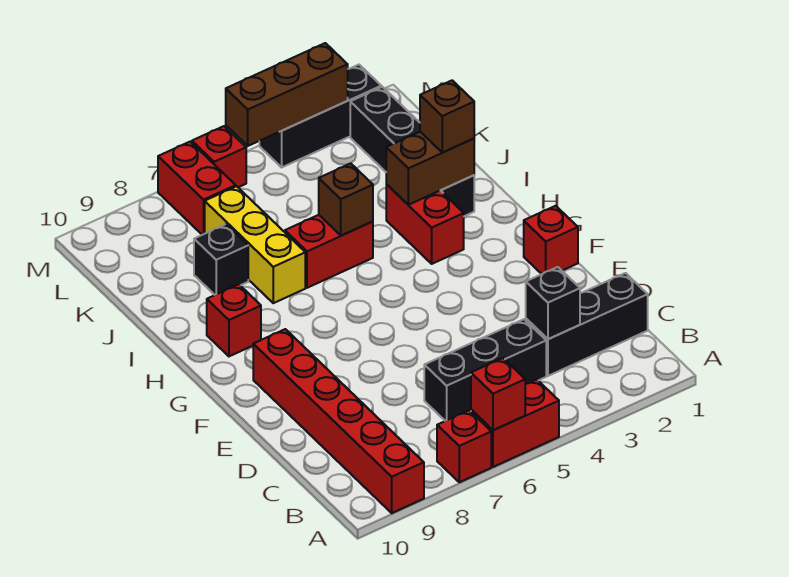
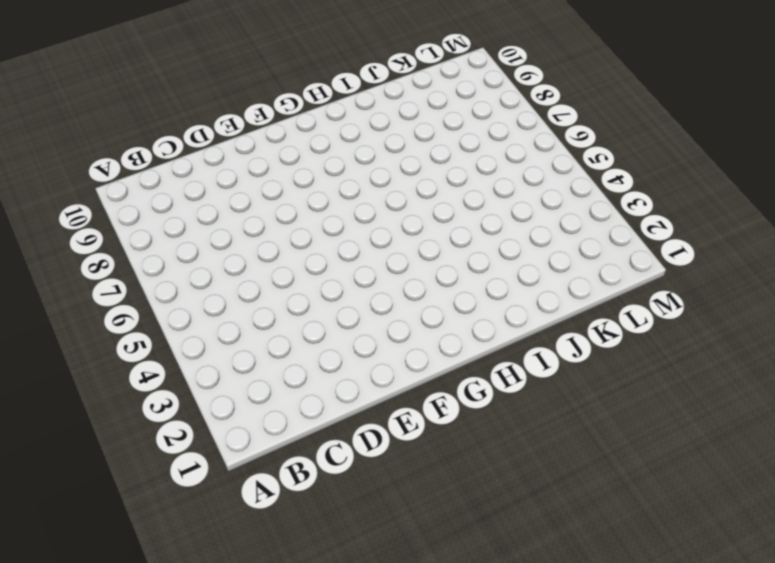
none -> red brick A5:A6 level 1
none -> red brick A7 level 1
none -> red brick A9:F9 level 1

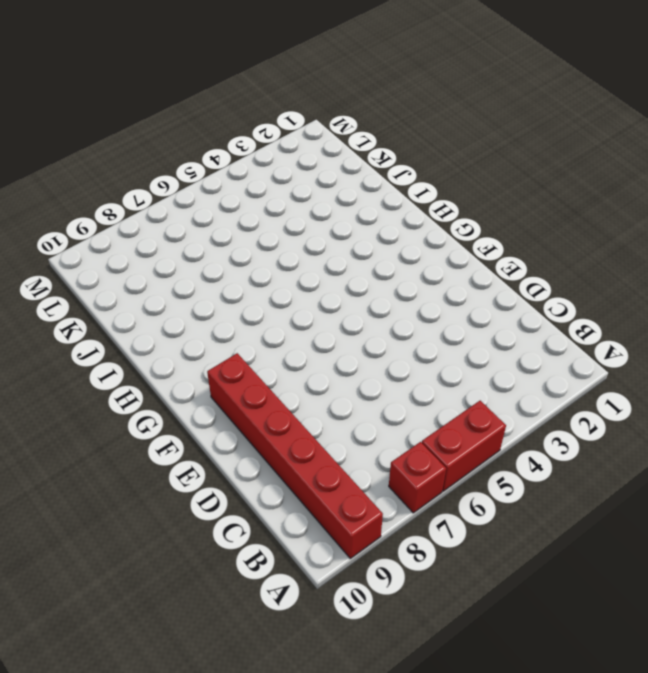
none -> black brick C1:C3 level 1
none -> black brick C4:C6 level 1
none -> red brick F1 level 1

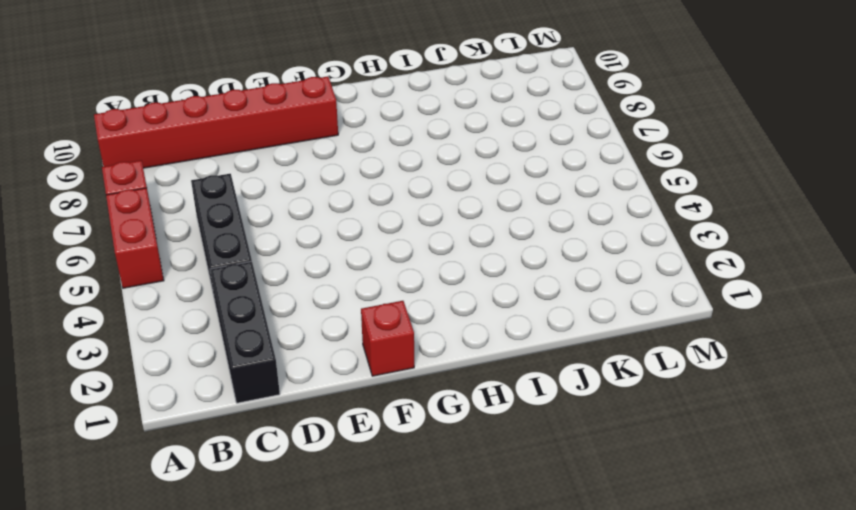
none -> red brick H3:I3 level 1
none -> red brick H9 level 1
none -> black brick I2:L2 level 1

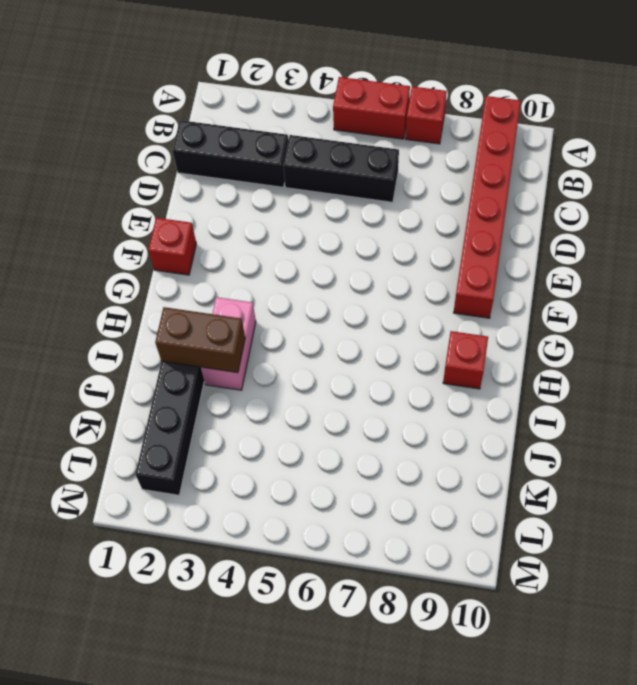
pink brick H3:I3 level 1 -> red brick H3:I3 level 1
none -> red brick I5:I6 level 1
none -> yellow brick I7:K7 level 1
none -> black brick J8 level 1

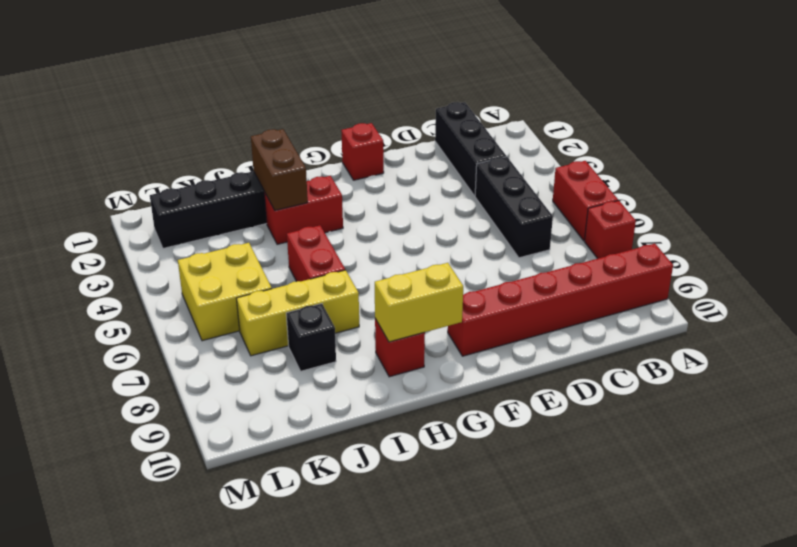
yellow brick G9:H9 level 2 -> none
yellow brick K5:L6 level 1 -> none
none -> red brick L7:M7 level 1
none -> black brick M2:M4 level 1
none -> red brick M6 level 1

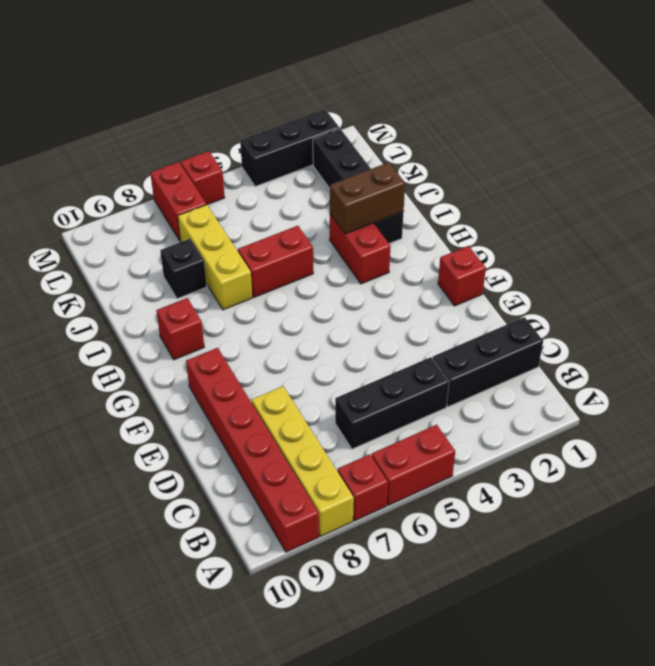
yellow brick A8:D8 level 1 -> none
none -> red brick A6 level 2
none -> black brick C3 level 2
none -> brown brick I5 level 2

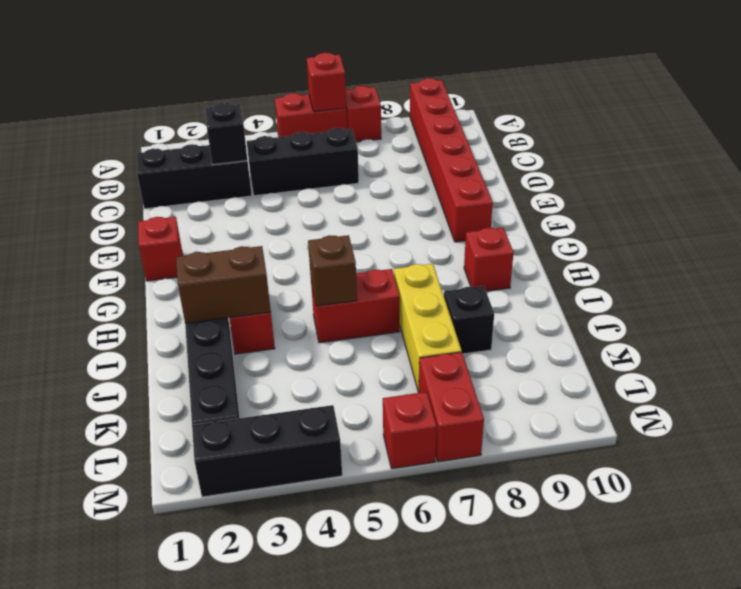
none -> brown brick M3:M5 level 2
none -> brown brick I2 level 3

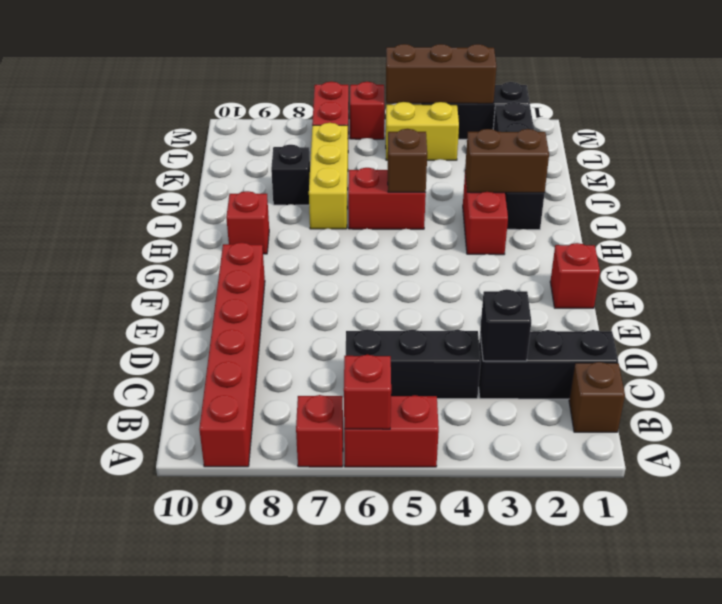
brown brick B1 level 1 -> brown brick I2 level 3
yellow brick L4:L5 level 1 -> none

